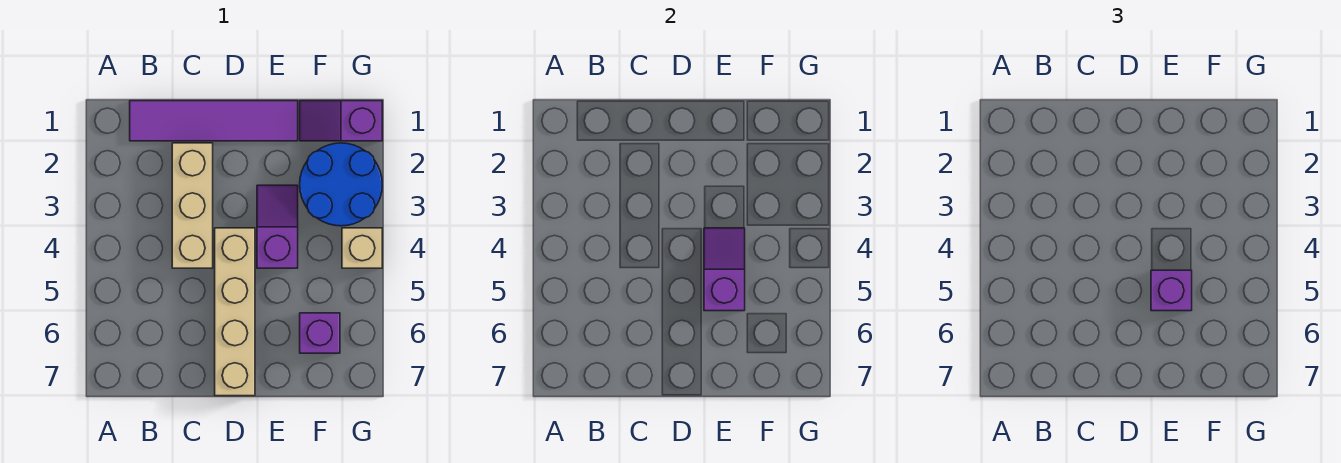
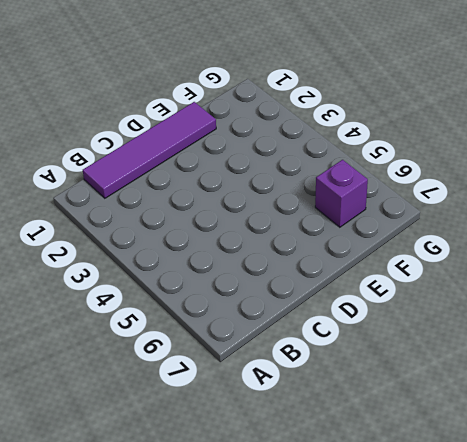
none -> tan brick C2:C4 level 1
none -> tan brick D4:D7 level 1

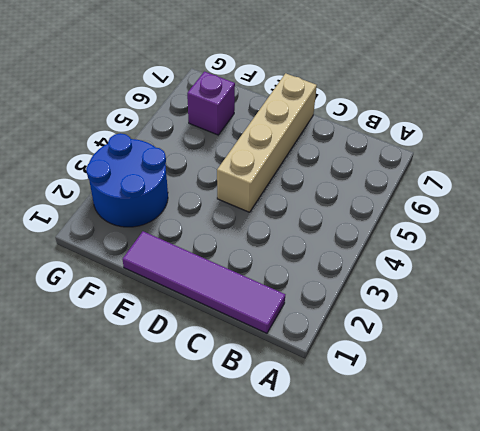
none -> tan brick C2:C4 level 1
none -> purple slope E3:E4 level 1 top 4

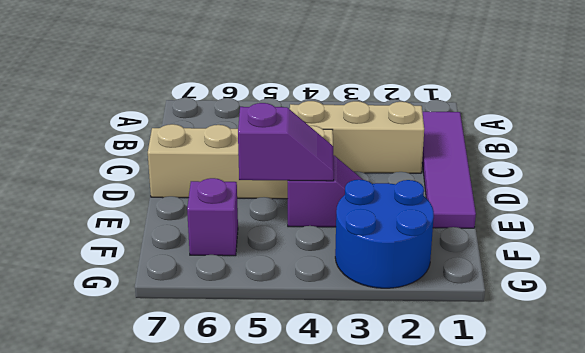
none -> purple slope F1:G1 level 1 top G
none -> tan brick G4 level 1

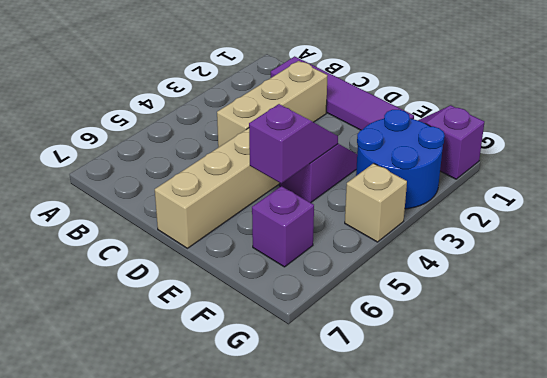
none -> purple brick E5 level 3

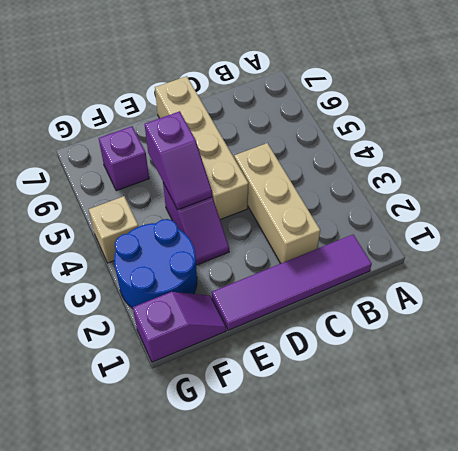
none -> purple brick E5 level 3

